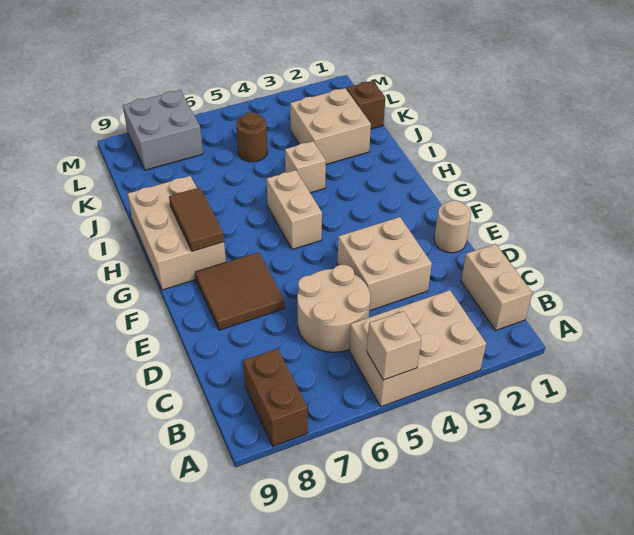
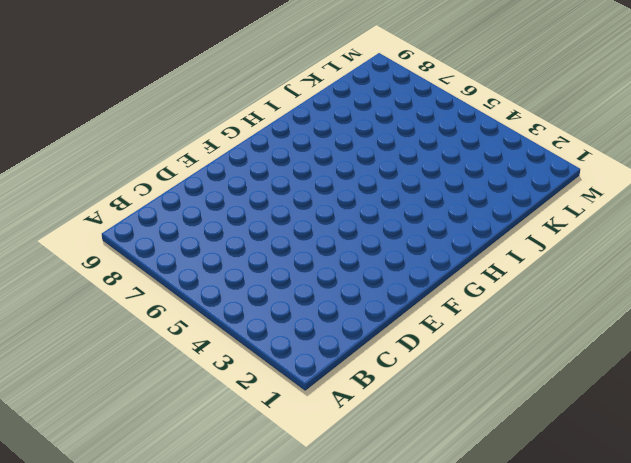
none -> tan brick A3:B5 level 1
none -> brown brick A8:B8 level 1
none -> tan brick B1:C1 level 1

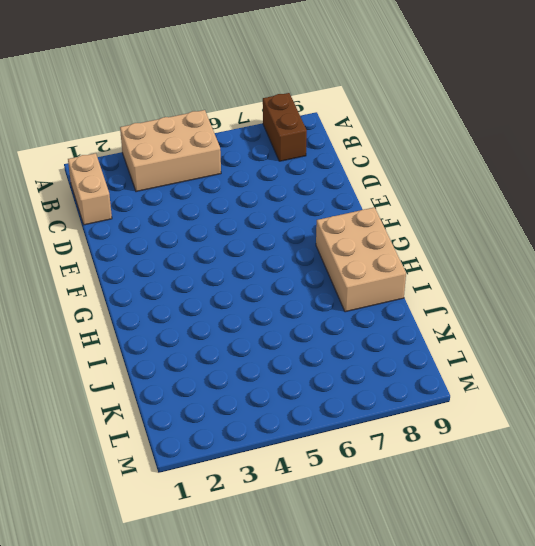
none -> tan round brick C5:D6 level 1
none -> tan brick D3:E4 level 1
none -> tan round brick E1 level 1

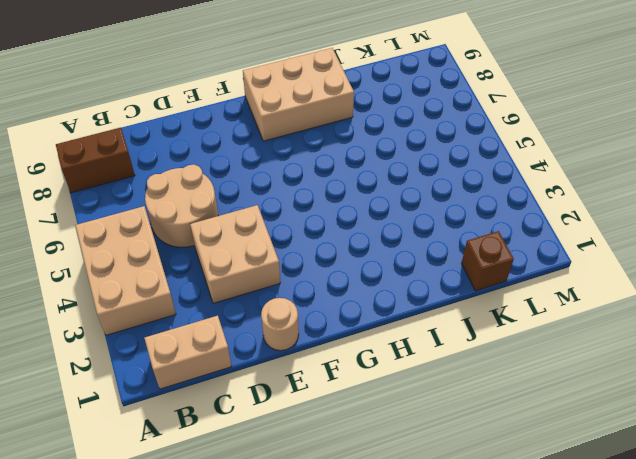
none -> brown tile E7:F8 level 1
none -> tan brick G5:H5 level 1
none -> tan brick I4 level 1

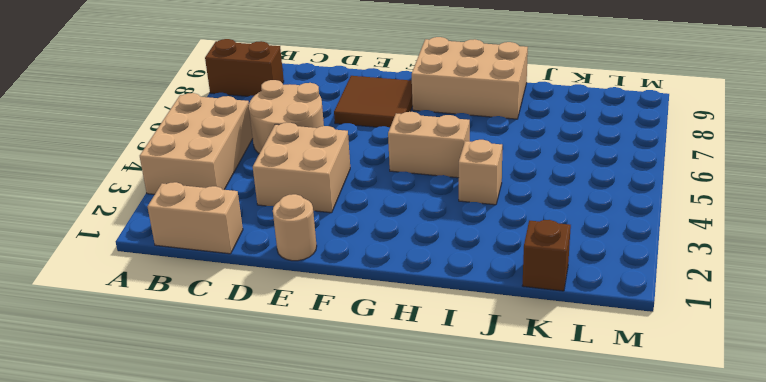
none -> tan brick J2:K3 level 1
none -> brown round brick K5 level 1
none -> grey brick L7:M8 level 1

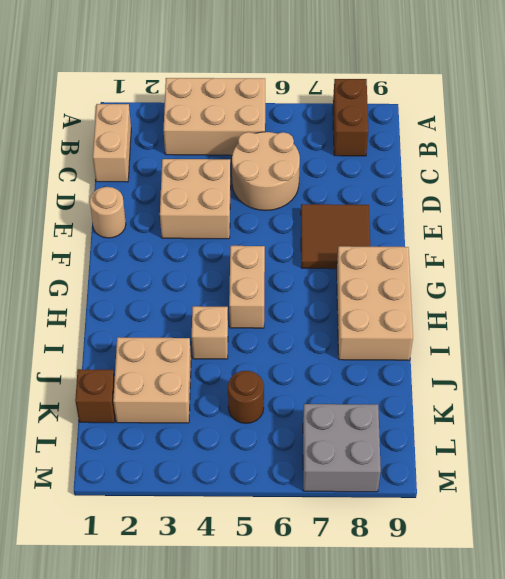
none -> tan brick A5 level 2
none -> brown tile G8:H8 level 2

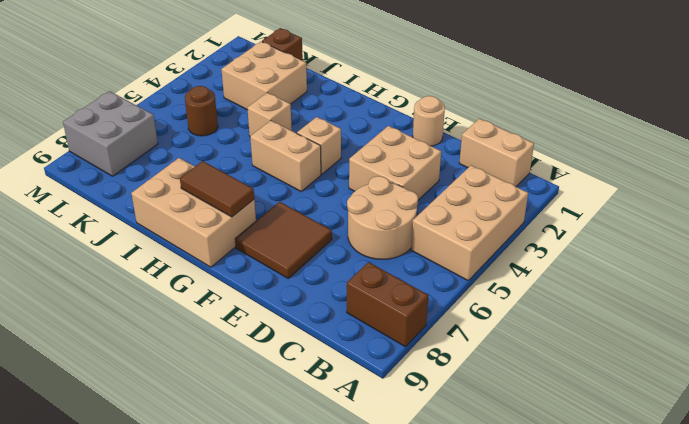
tan brick G4 level 1 -> tan brick A5 level 2

